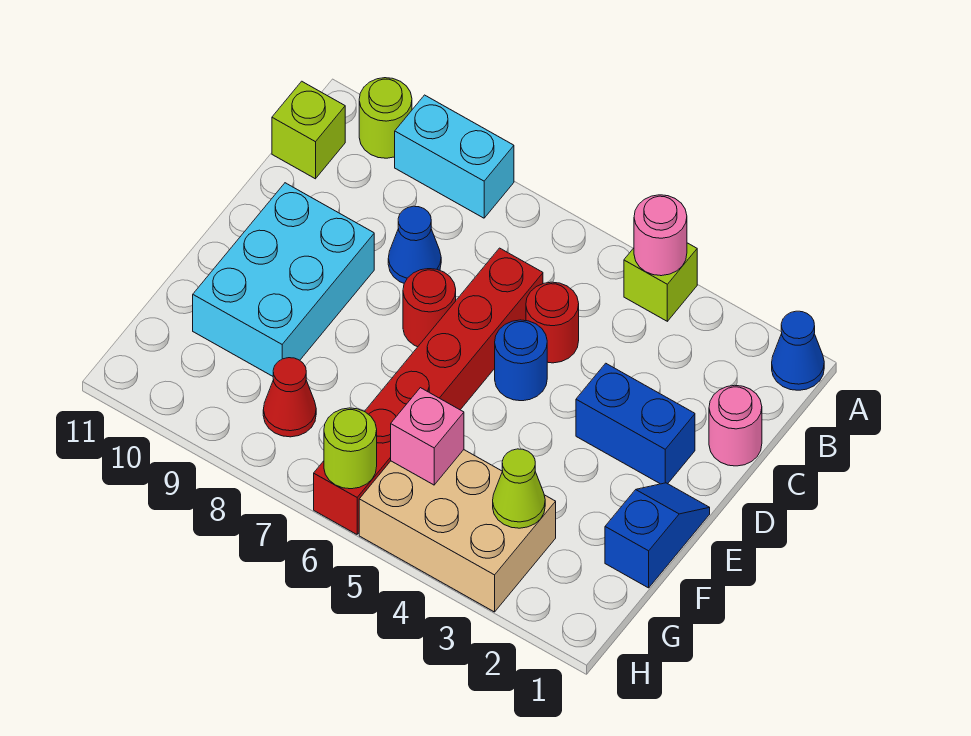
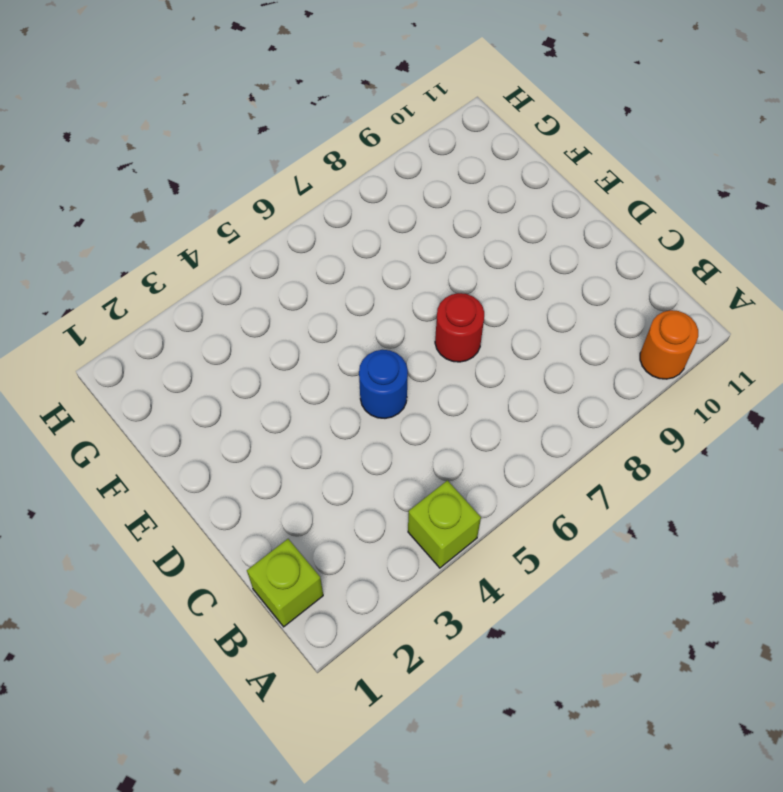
orange round brick A10 level 1 -> lime round brick A10 level 1
lime brick B1 level 1 -> lime brick B11 level 1
none -> blue cone A1 level 1
none -> cyan brick A8:A9 level 1
none -> pink round brick C1 level 1

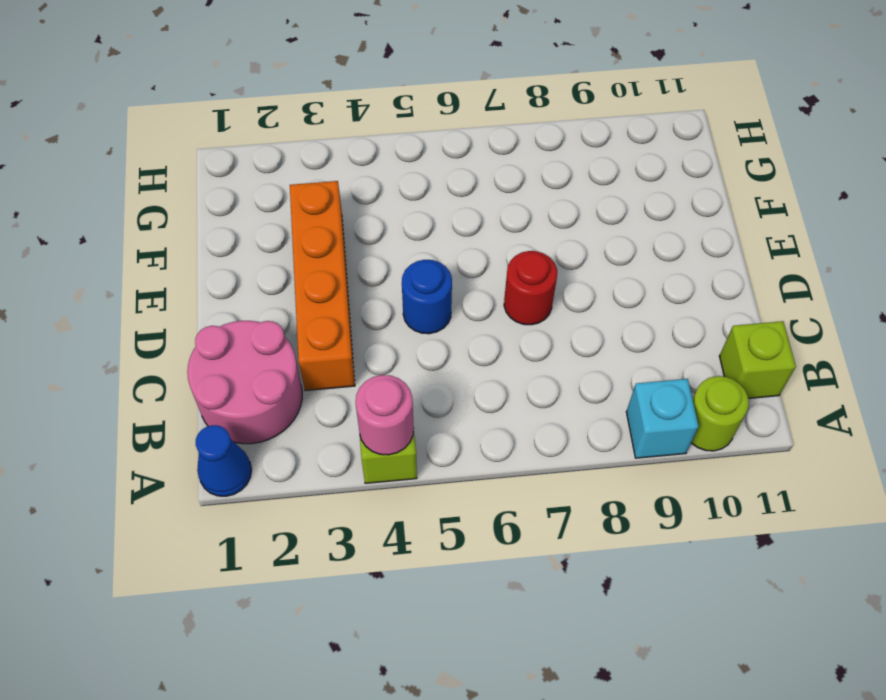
cyan brick A9 level 1 -> cyan brick A8:A9 level 1
pink round brick B1:C2 level 1 -> pink round brick C1 level 1
orange brick C3:F3 level 1 -> blue brick D2:D3 level 1
none -> red round brick C5 level 1
none -> red brick C6:H6 level 1
none -> blue cone C8 level 1

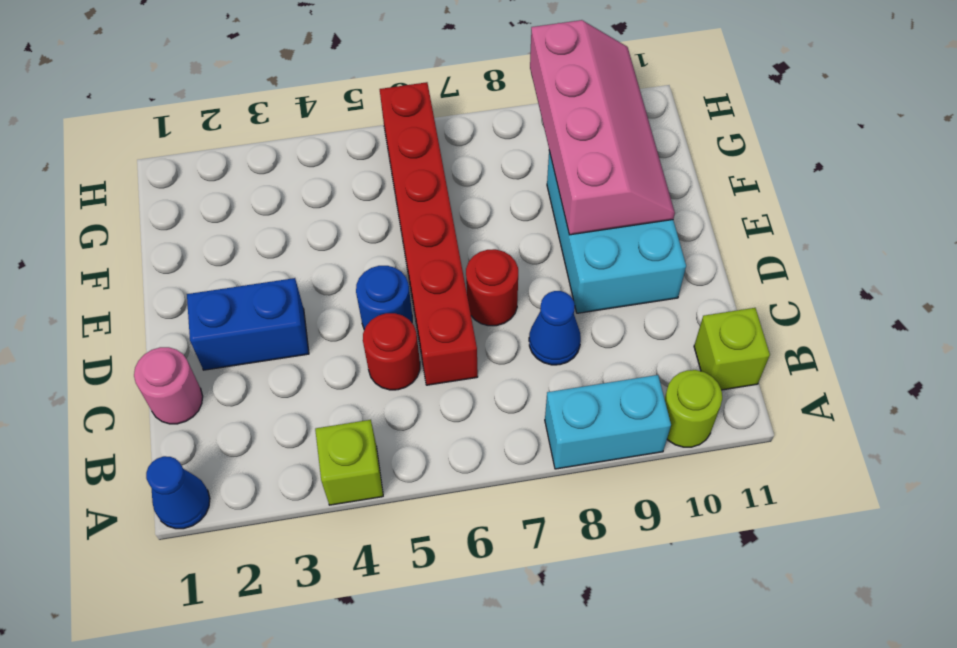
pink slope E9:H10 level 2 top 9 -> none
none -> blue slope E1:F1 level 1 top F
none -> tan brick G3:H5 level 1
none -> red cone G8 level 1

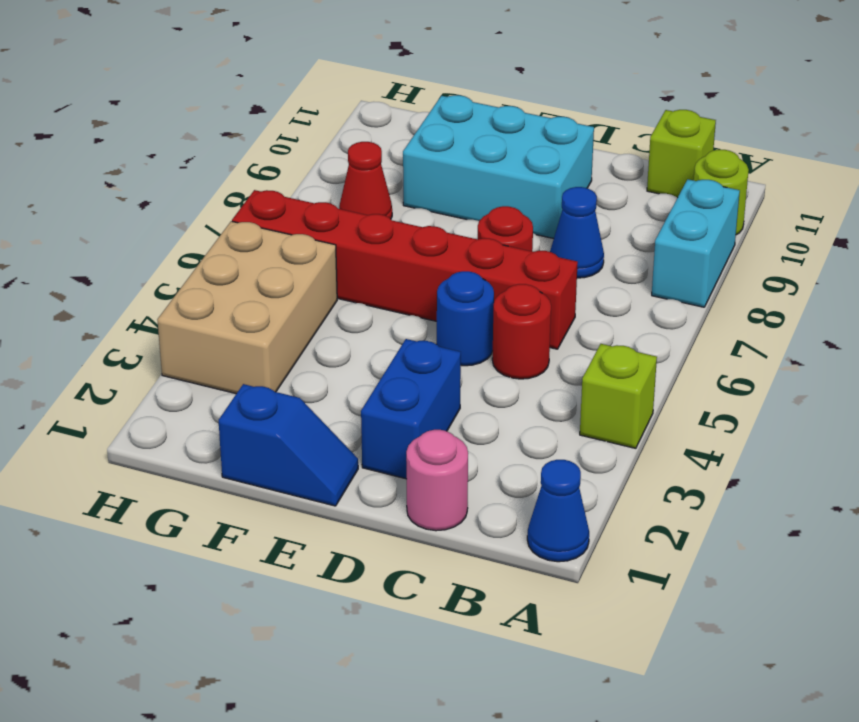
none -> pink round brick A4 level 2
none -> lime cone G3 level 2
none -> pink brick G5 level 2

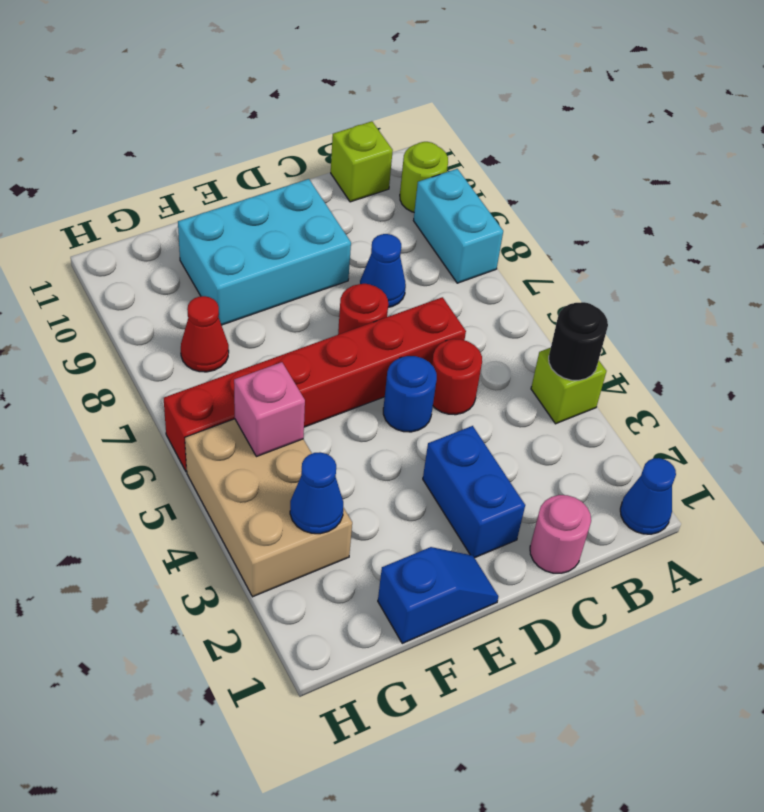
black round brick A4 level 2 -> pink round brick A4 level 2
blue cone G3 level 2 -> lime cone G3 level 2
none -> lime round brick H6 level 2

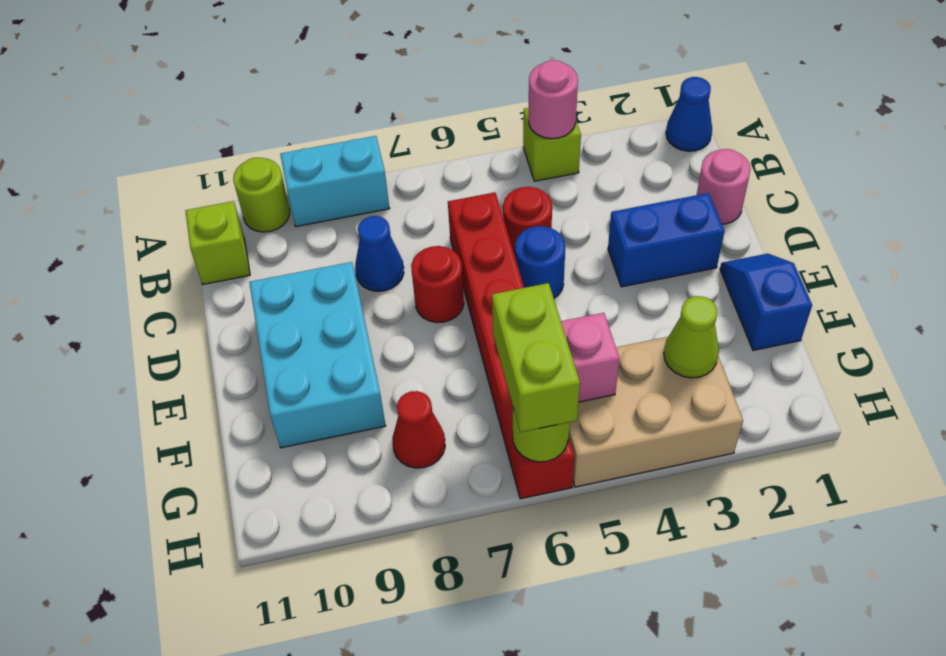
lime brick G6:H6 level 3 -> none

